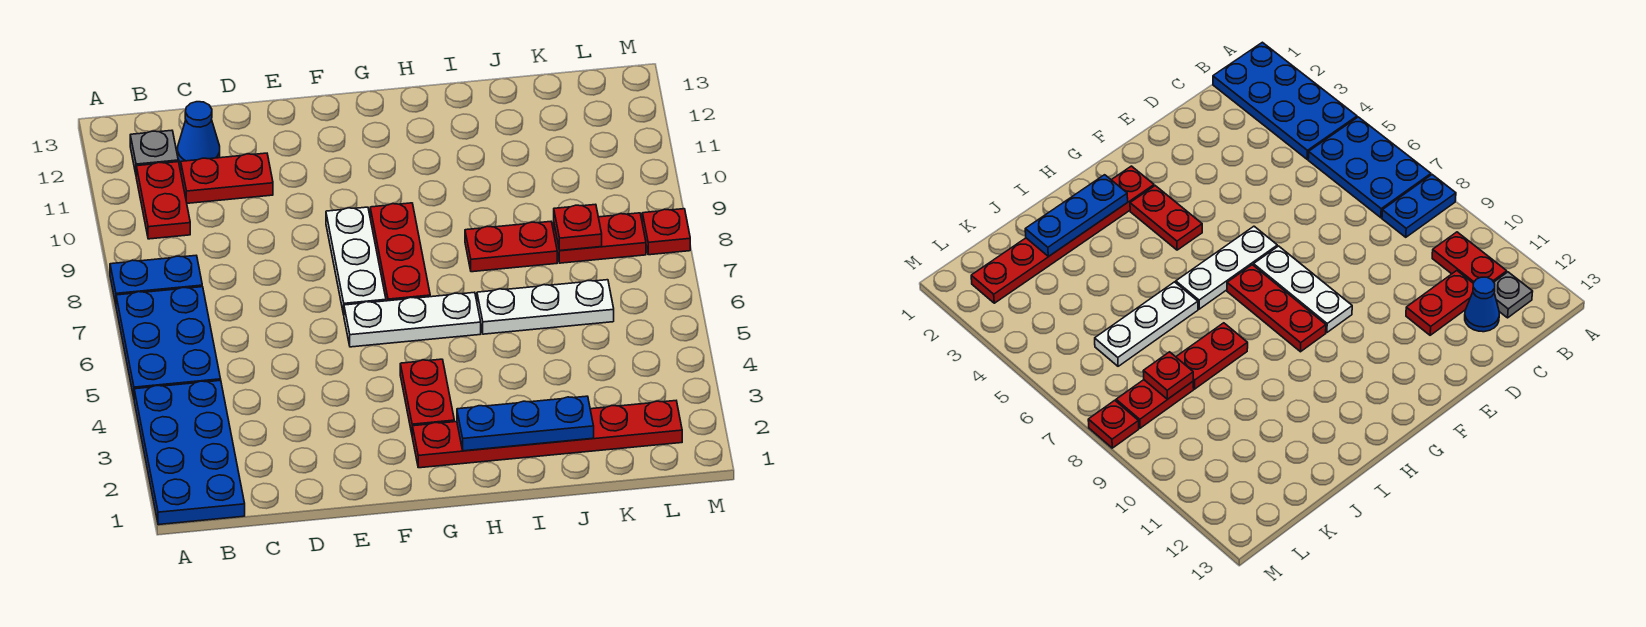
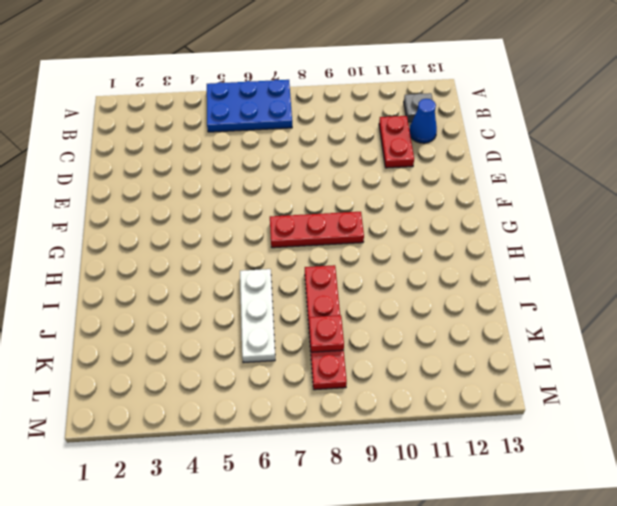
none -> blue plate A1:B4 level 1
none -> blue plate A8:B8 level 1
none -> red plate B10:B11 level 1

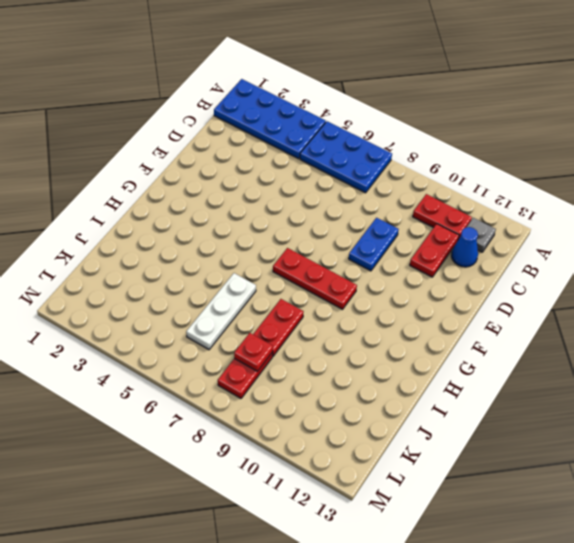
blue plate D9:E9 level 1 -> blue plate A8:B8 level 1
none -> white plate F6:H6 level 1
none -> white plate F7:F9 level 1
none -> red plate G2:L2 level 1

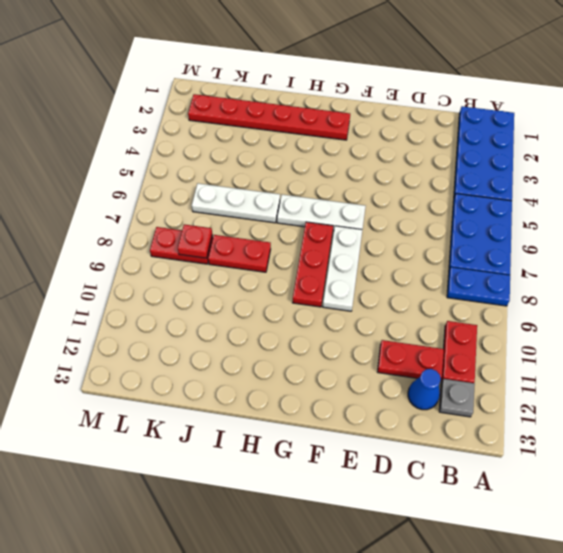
none -> red plate G3:G4 level 1
none -> red plate M8 level 1
none -> blue plate H2:J2 level 2

